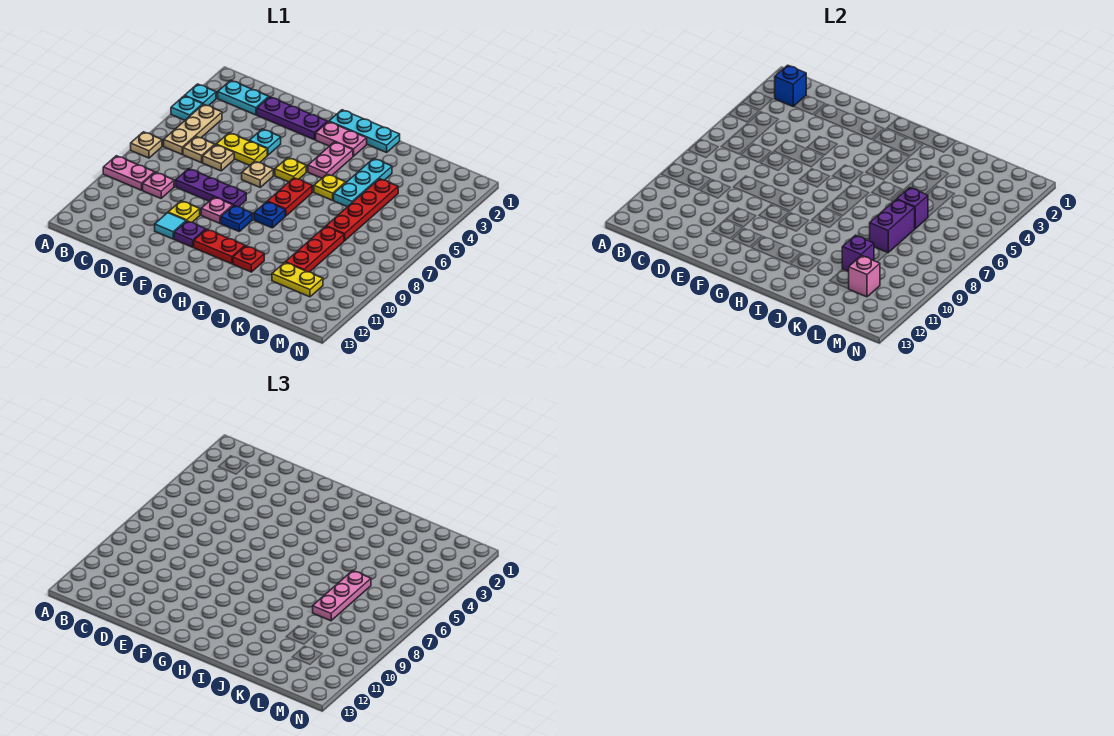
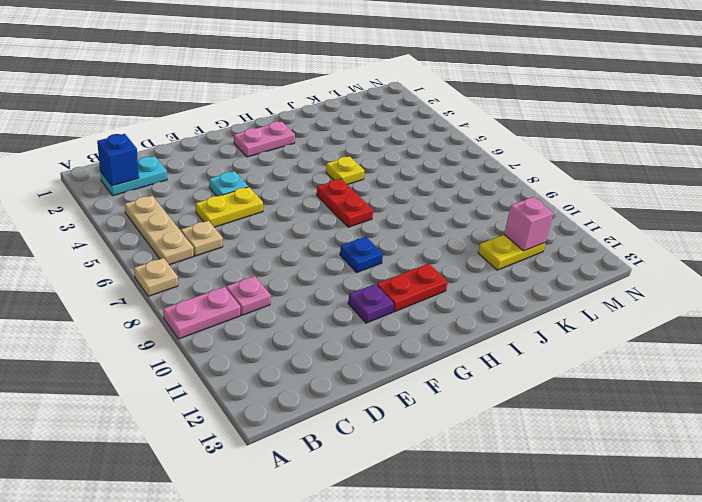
none -> cyan plate A3 level 1
none -> cyan plate A4 level 1
none -> purple plate D2:F2 level 1
none -> tan plate D6 level 1

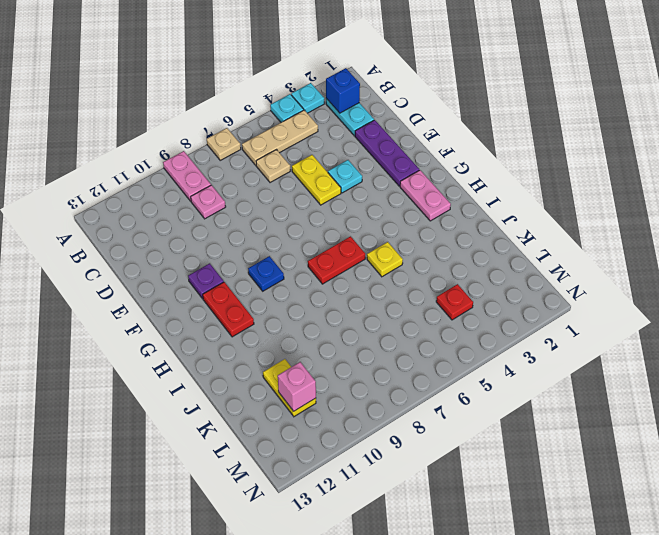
red plate L4 level 1 -> red plate I11 level 1
none -> tan plate D6 level 1
none -> purple plate D8:F8 level 1
none -> yellow plate E10 level 1
none -> cyan tile E11 level 1

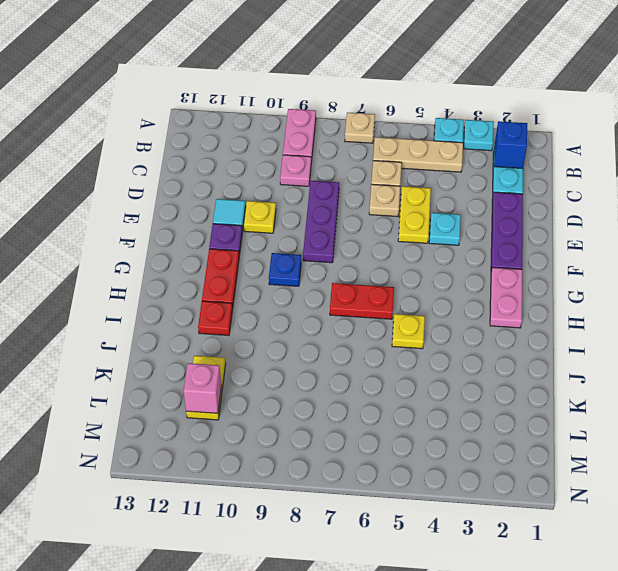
none -> tan plate F6 level 1
none -> pink plate F9 level 1
none -> cyan plate G1:I1 level 1
none -> yellow plate G5 level 1

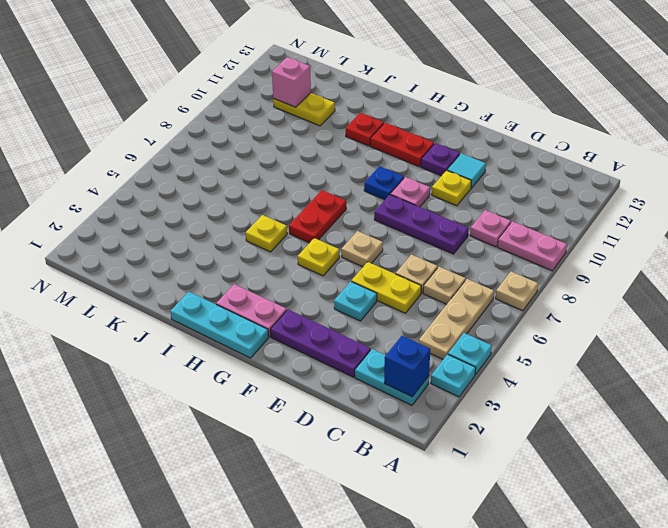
none -> pink plate H3:H4 level 1
none -> blue plate H8 level 1
none -> cyan plate J3:J5 level 1
none -> red plate K4:K7 level 1

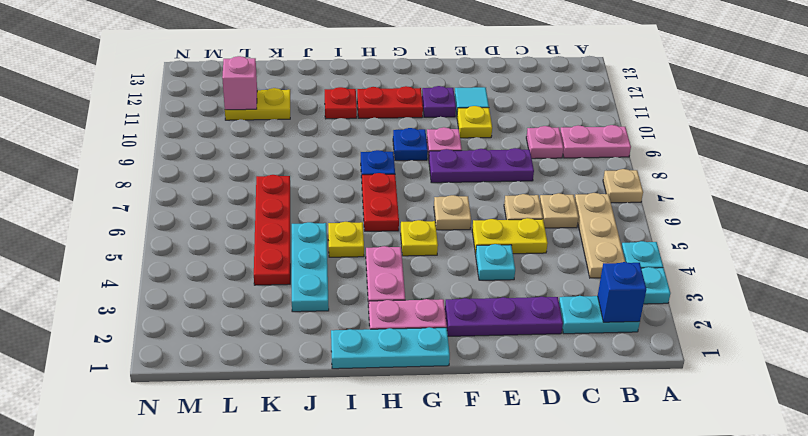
none -> red plate K8:K10 level 1
none -> purple brick K6 level 2
none -> purple brick K7:K8 level 2
none -> purple brick K10 level 2

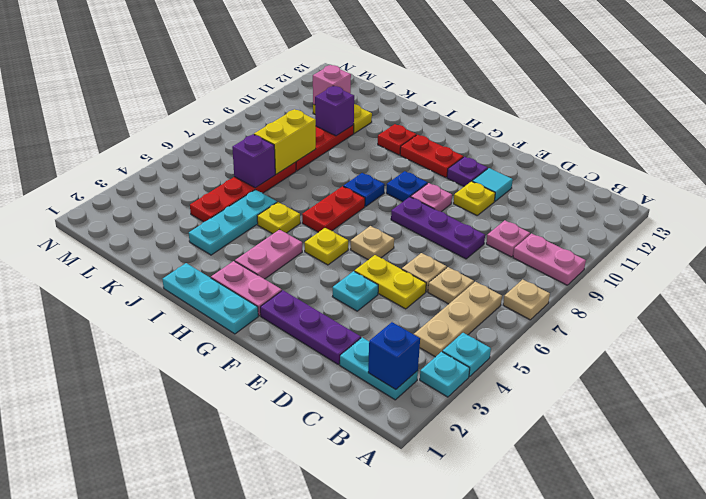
yellow brick K7:K8 level 2 -> purple brick K7:K8 level 2
none -> pink plate K6:K8 level 3

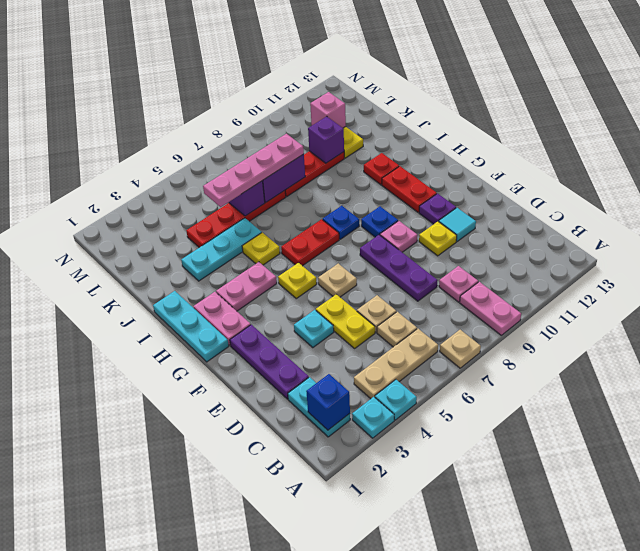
pink plate K5:K8 level 3 -> pink plate K6:K8 level 3

